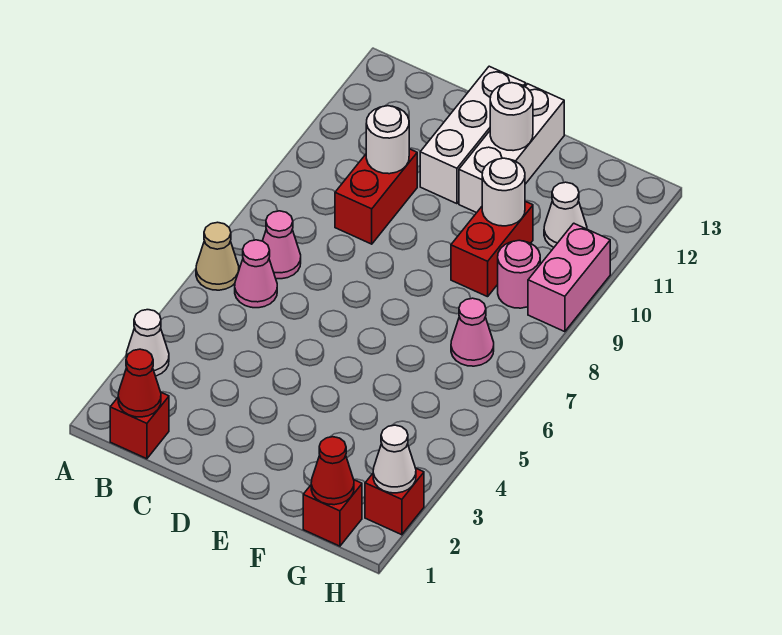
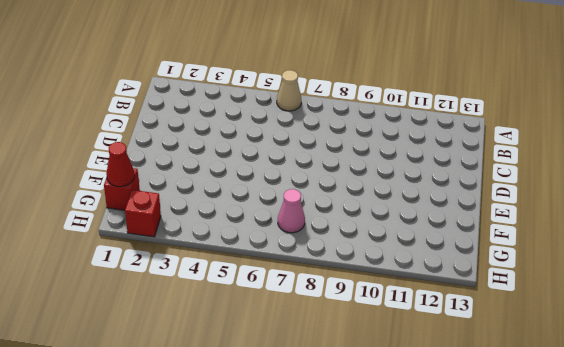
none -> white cone A3 level 1
none -> red brick B1 level 1
none -> pink cone B6 level 1

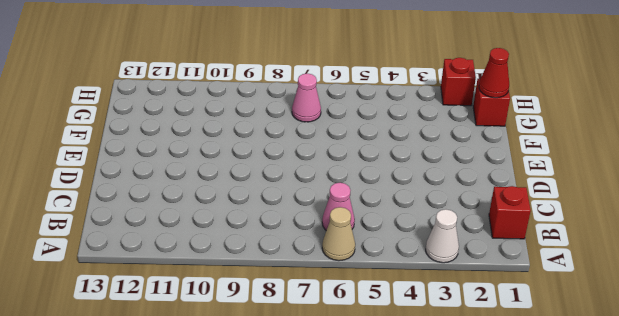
none -> pink cone B7 level 1
none -> red brick C9:C10 level 1
none -> white brick D11:D13 level 1

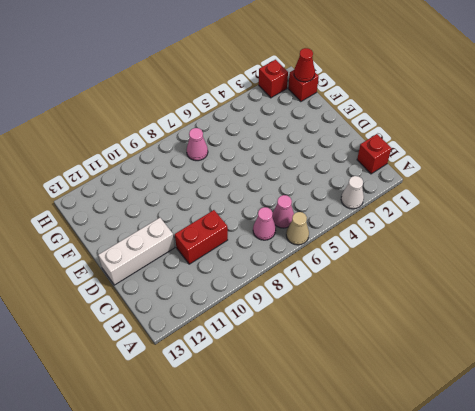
none -> white brick E11:E13 level 1
none -> red brick F9:F10 level 1
none -> pink round brick G9 level 1

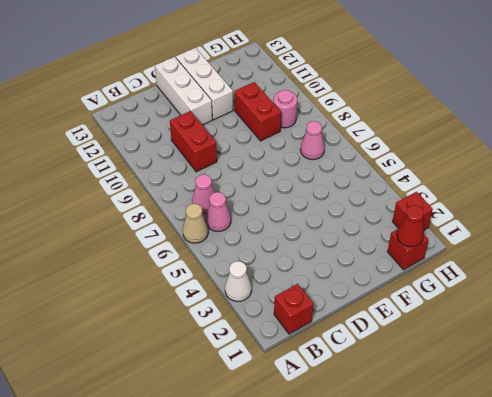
none -> white cone G11 level 1
none -> pink brick H9:H10 level 1
none -> red cone B1 level 2

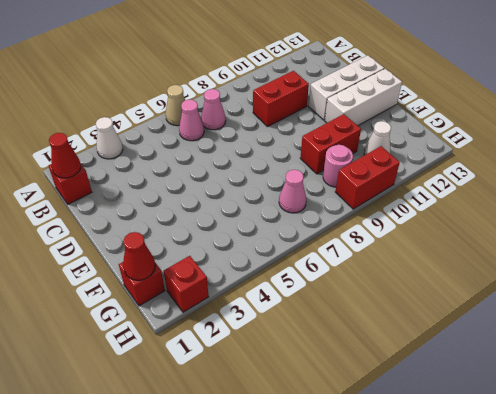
red brick H9:H10 level 1 -> pink brick H9:H10 level 1
none -> white round brick C10 level 2
none -> white round brick E12 level 2
none -> white round brick F10 level 2

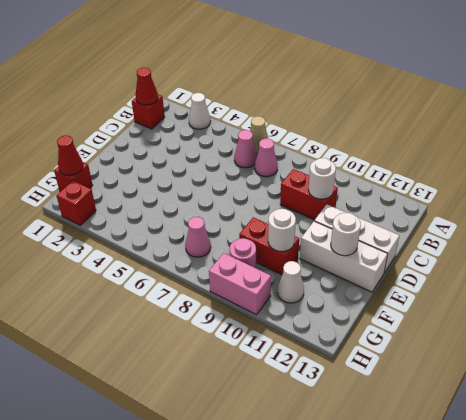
none -> white cone H2 level 2

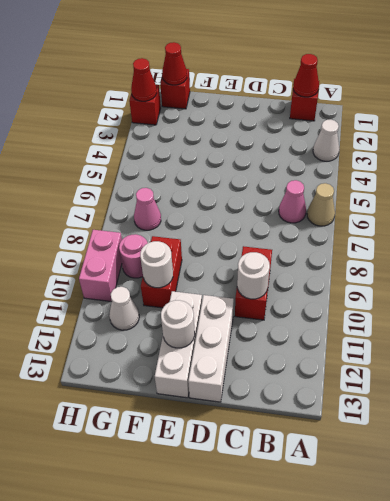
red cone H2 level 2 -> white cone H2 level 2
none -> pink cone B7 level 1

